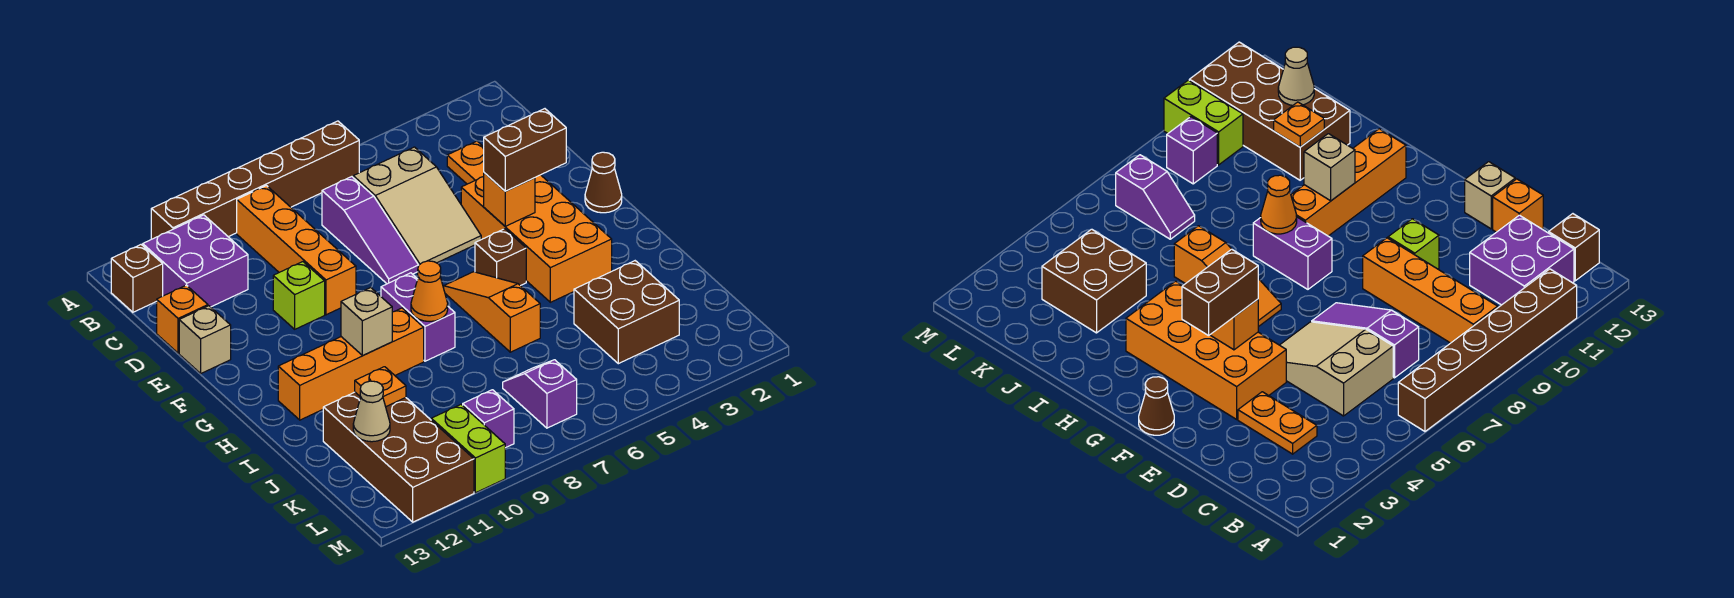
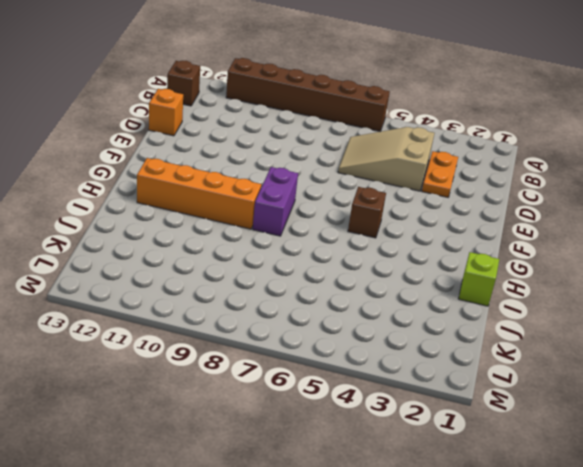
tan slope C4:D6 level 1 top 4 -> tan slope C5:E6 level 1 top C
lime brick I1 level 1 -> lime brick E10 level 1
none -> orange brick B9:E9 level 1
none -> purple brick B11:C12 level 1
none -> purple slope C7:E7 level 1 top C

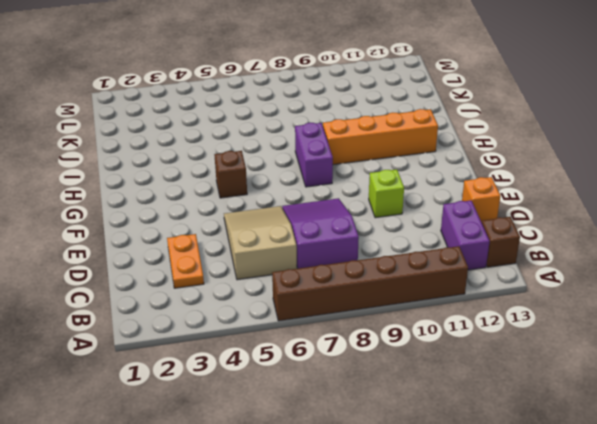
purple brick B12:C12 level 1 -> purple brick B11:C12 level 1
purple slope C7:E8 level 1 top C -> purple slope C7:E7 level 1 top C
none -> orange brick B9:E9 level 1
none -> orange brick E3:H4 level 1
none -> tan brick E13 level 1

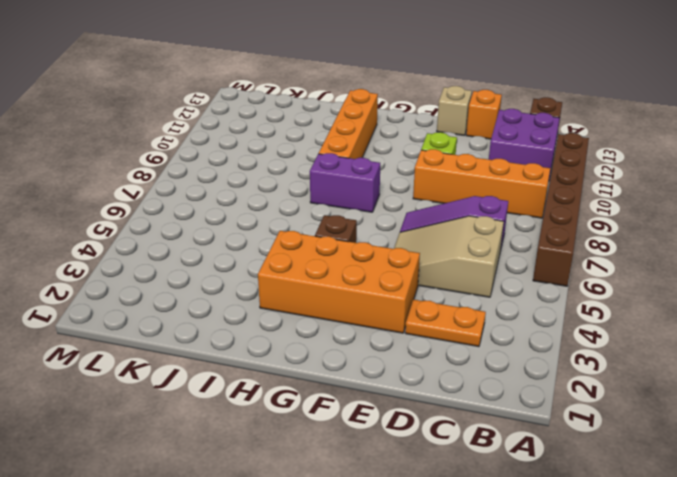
none -> brown cone F1 level 1
none -> orange slope G6:I6 level 1 top I
none -> brown brick J3:K4 level 1

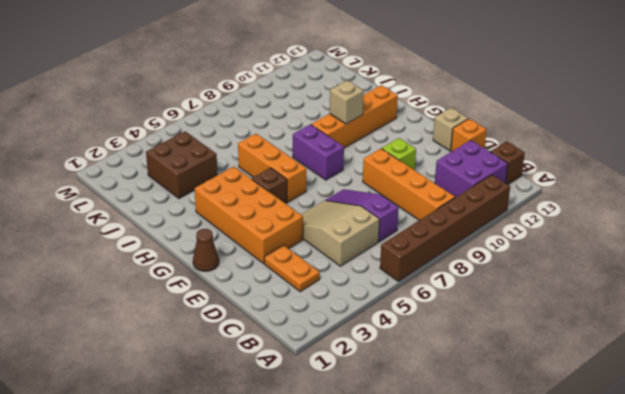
orange brick G6:I6 level 1 -> orange slope G6:I6 level 1 top I
none -> brown brick J11:M12 level 1
none -> purple slope K7:L7 level 1 top L
none -> purple brick L9 level 1

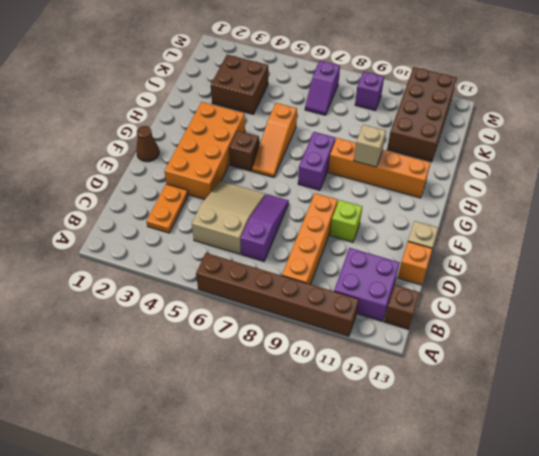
none -> lime brick L10:M10 level 1
none -> orange brick F4 level 2
none -> orange cone H8 level 2

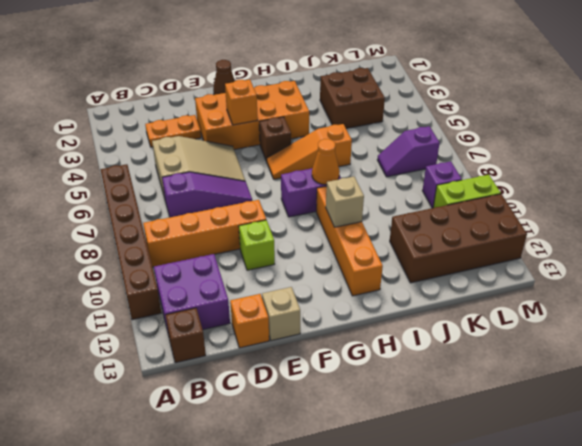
none -> orange plate J11 level 2
none -> tan cone K12 level 2
none -> brown brick F3:F4 level 3

